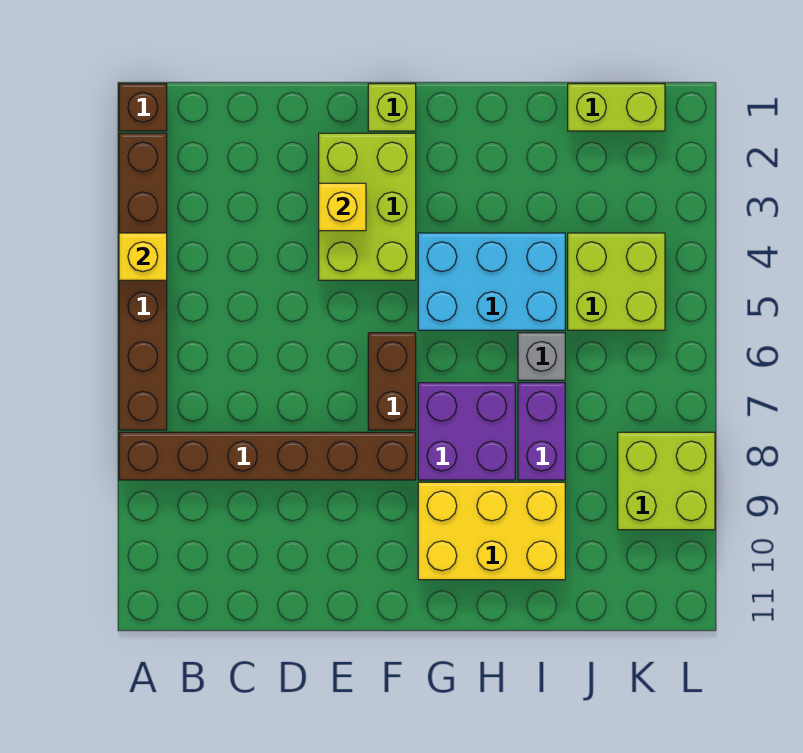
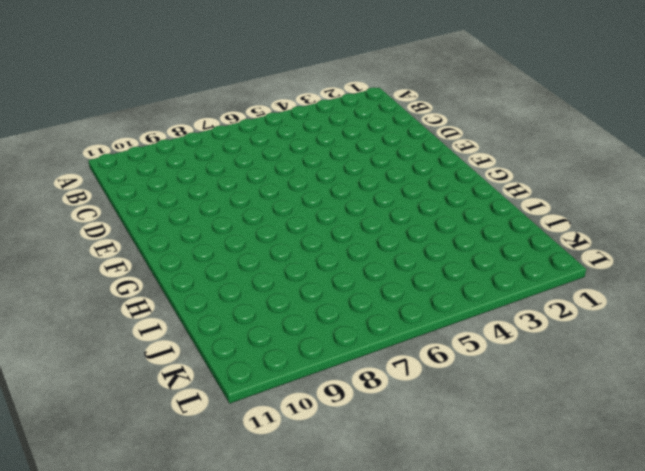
none -> brown brick A1 level 1
none -> brown brick A2:A7 level 1
none -> brown brick A8:F8 level 1

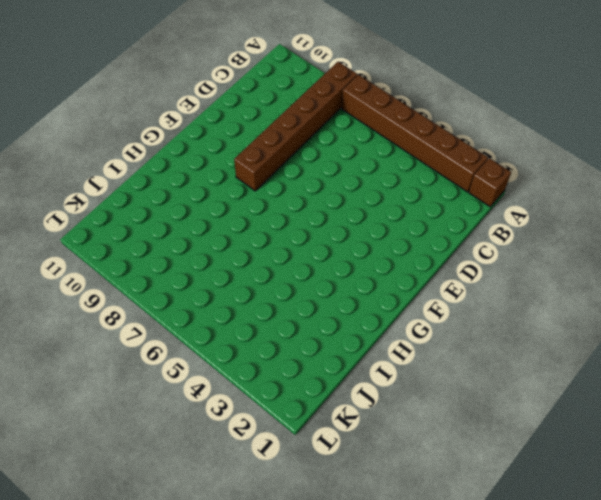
none -> lime brick E2:F4 level 1
none -> lime brick F1 level 1
none -> brown brick F6:F7 level 1

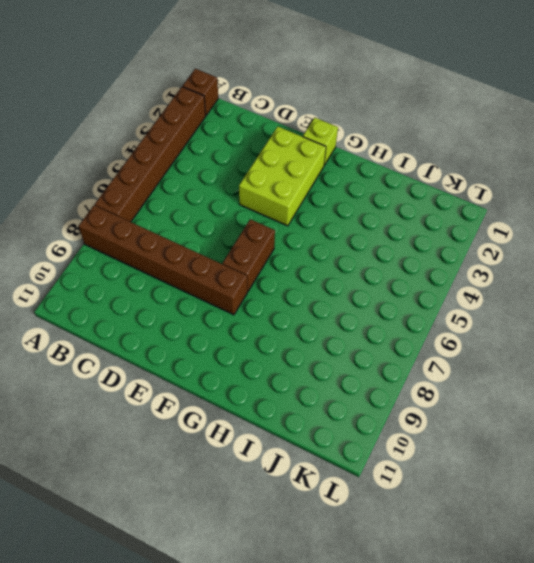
none -> cyan brick G4:I5 level 1
none -> purple brick G7:H8 level 1
none -> yellow brick G9:I10 level 1

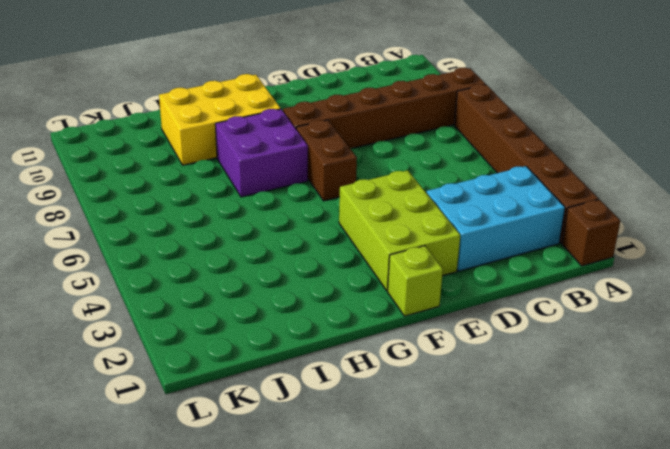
cyan brick B2:D3 level 1 -> cyan brick G4:I5 level 1
none -> grey brick I6 level 1
none -> purple brick I7:I8 level 1
none -> lime brick J1:K1 level 1

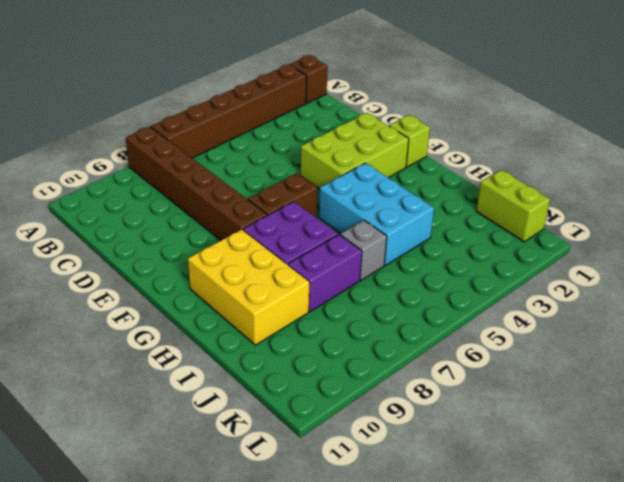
none -> lime brick J4:K5 level 1
none -> lime brick K8:L9 level 1
none -> yellow brick A4 level 2

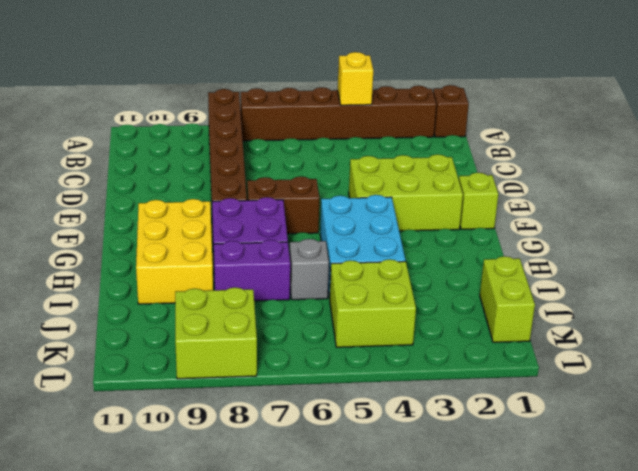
none -> yellow brick E3 level 2

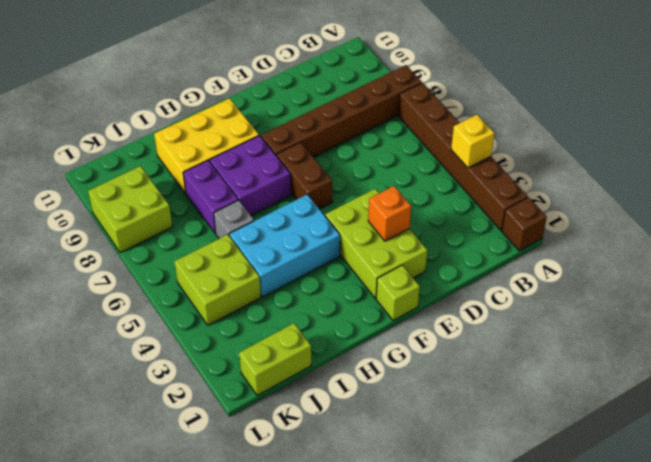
orange brick E3 level 2 -> yellow brick E3 level 2

